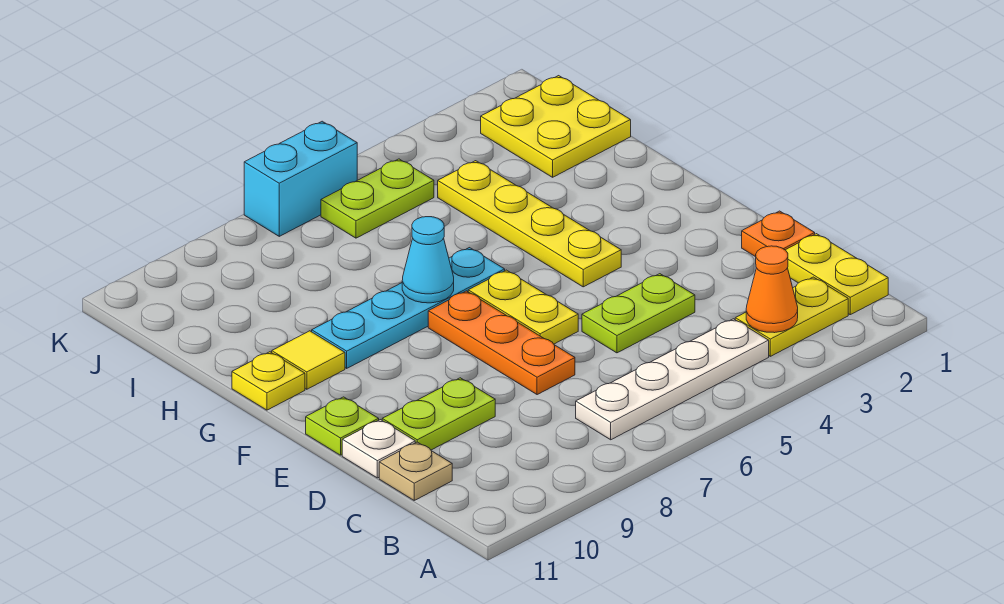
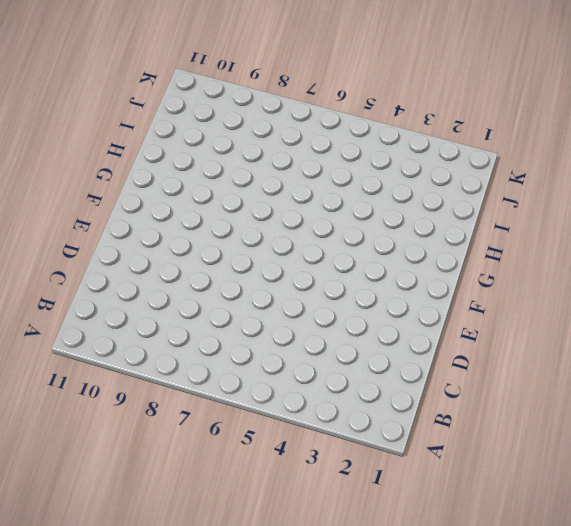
none -> yellow plate B1:C1 level 1
none -> yellow plate B2:B3 level 1
none -> white plate B4:B7 level 1

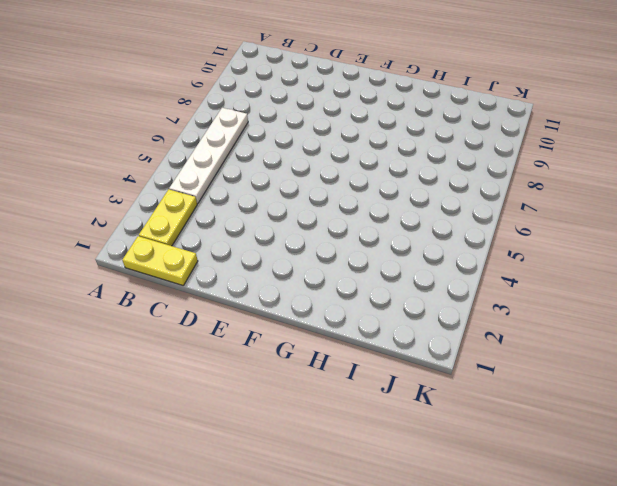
none -> tan plate C11 level 1
none -> orange plate D1 level 1
none -> lime plate D4:D5 level 1

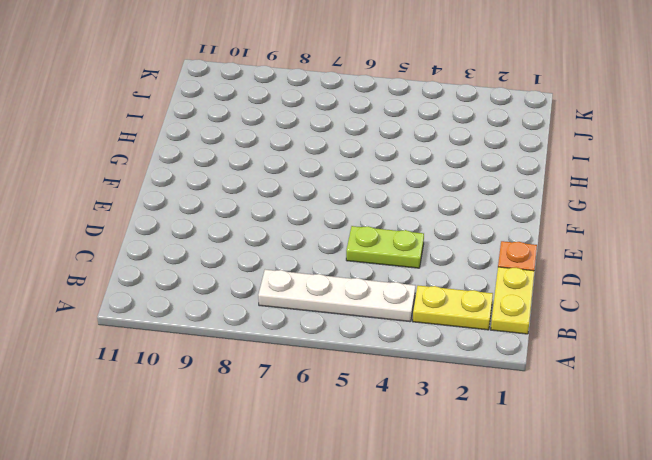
none -> tan plate C11 level 1
none -> orange plate D7:F7 level 1
none -> lime plate D9:D10 level 1

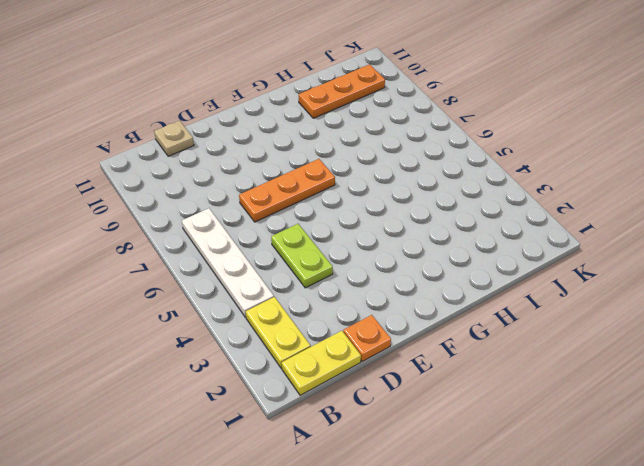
orange plate H10:J10 level 1 -> none
none -> lime plate D9:D10 level 1
none -> white plate D11 level 1
none -> yellow plate E6:F6 level 1

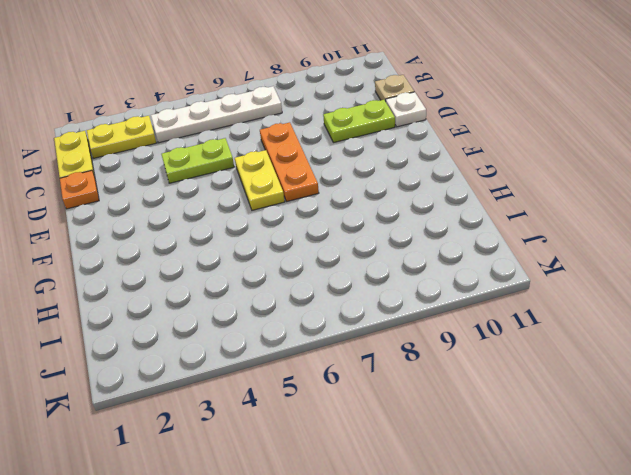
none -> lime plate E11 level 1
none -> yellow plate F4:I4 level 1
none -> cyan plate G6:G9 level 1

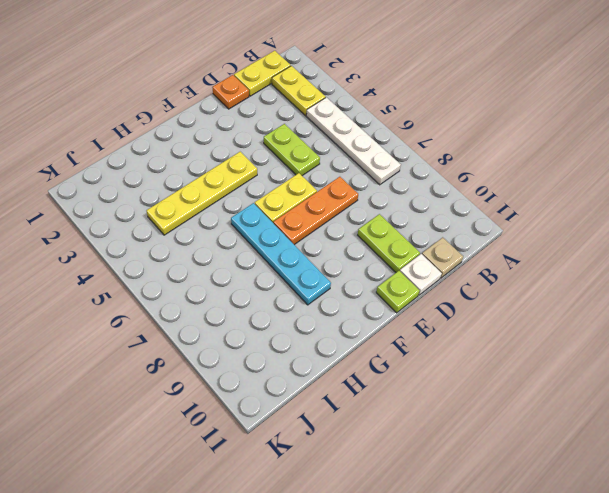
none -> yellow tile G10 level 1
none -> yellow plate G11 level 1
none -> yellow plate I1:J2 level 1

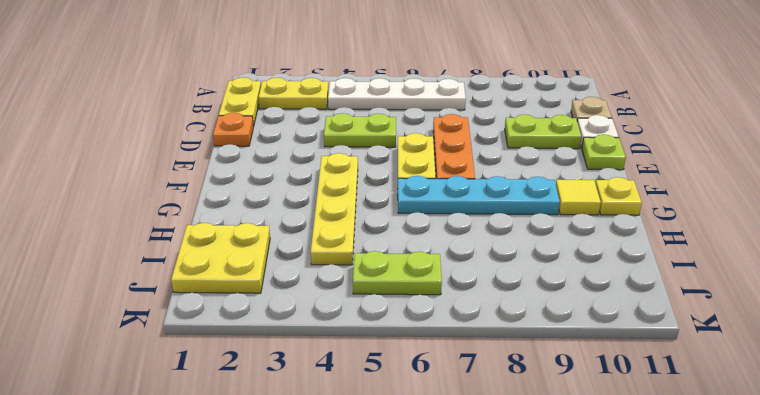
none -> cyan brick K6:K7 level 1
none -> orange cone B3 level 2
none -> cyan cone G7 level 2

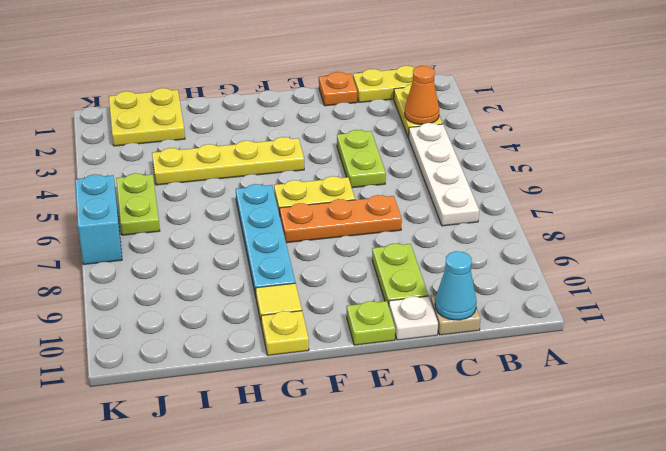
cyan cone C11 level 2 -> cyan cone G7 level 2

